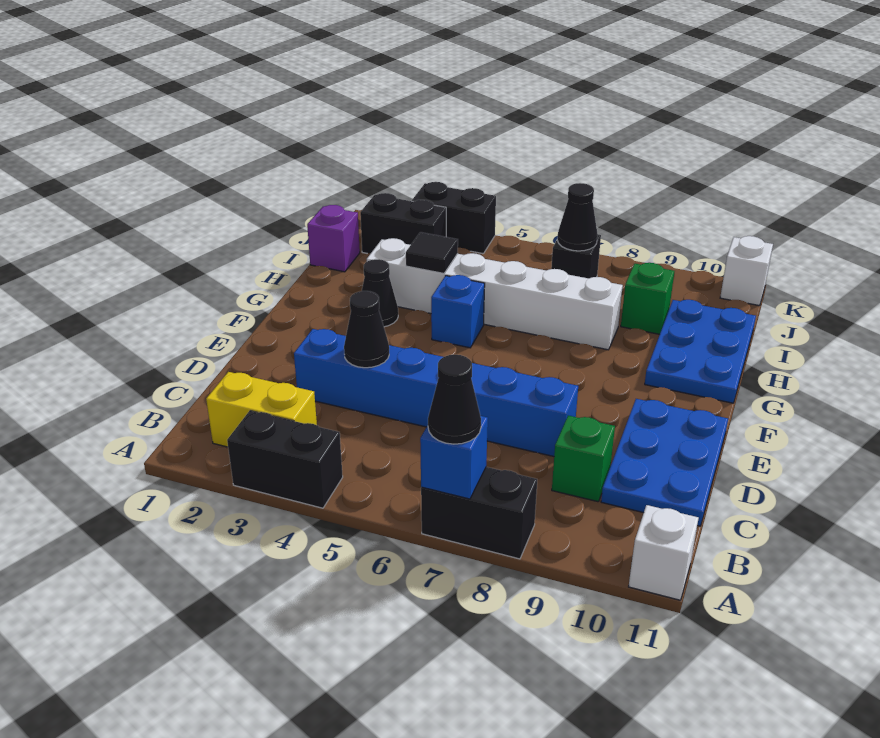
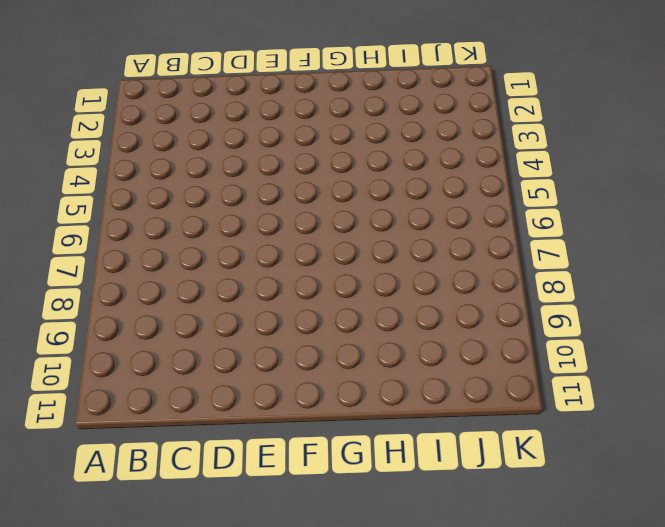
none -> black brick A3:A4 level 1
none -> black brick A7:A8 level 1
none -> white brick A11 level 1

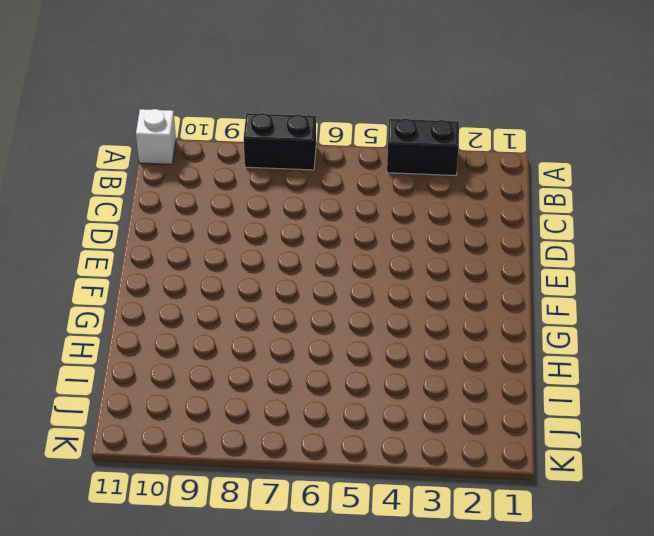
none -> yellow brick B2:B3 level 1
none -> green brick C9 level 1
none -> blue plate C10:E11 level 1

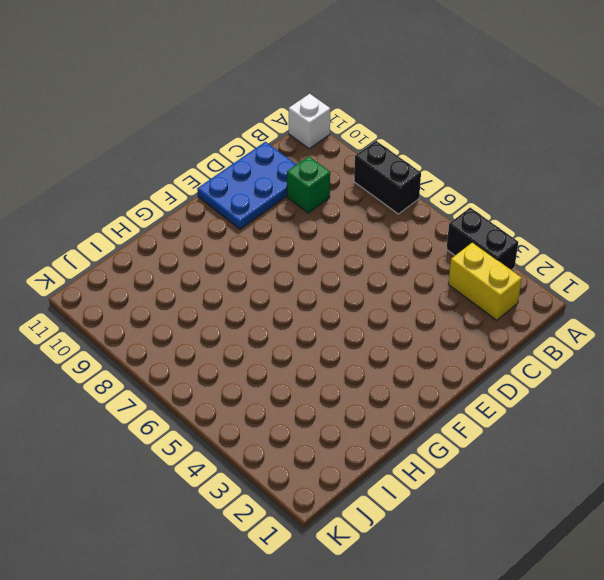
none -> blue brick D3:D8 level 1
none -> black cone G3 level 1
none -> blue brick G5 level 1

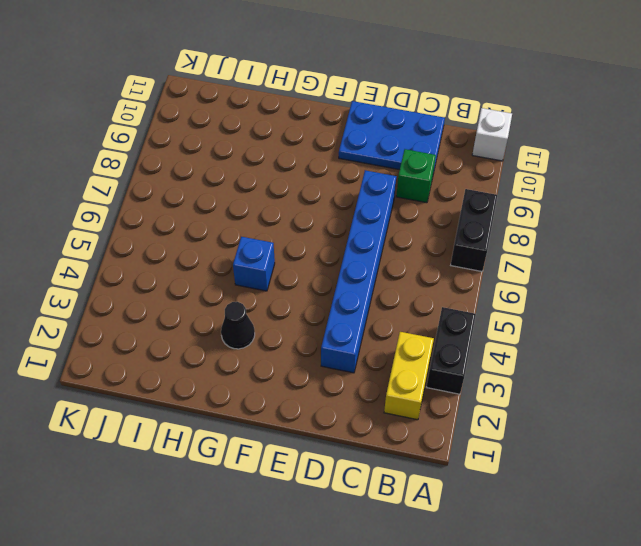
none -> blue plate G10:I11 level 1
none -> white brick H3:H8 level 1
none -> purple brick I1 level 1

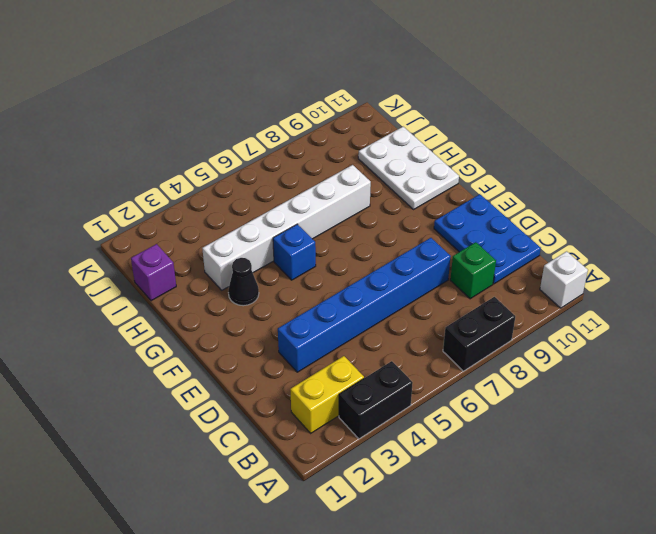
white plate G10:I11 level 1 -> blue plate G10:I11 level 1
none -> green brick I9 level 1
none -> black brick J2:J3 level 1
none -> black brick J7 level 1

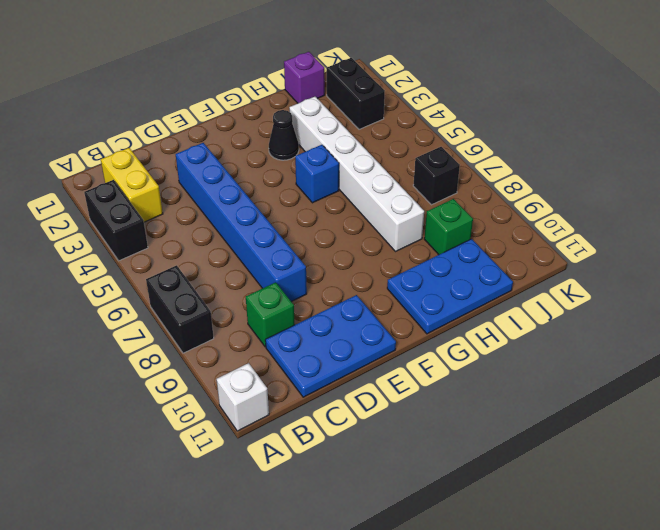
none -> black brick K3:K4 level 1
none -> white brick K11 level 1
none -> blue brick A7 level 2

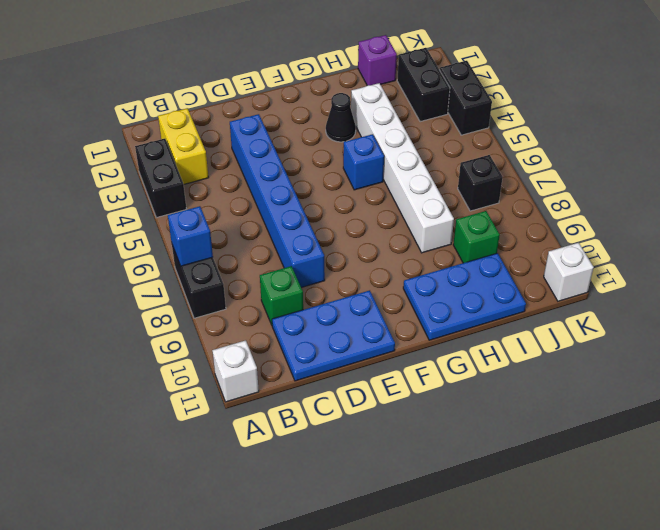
none -> black cone D4 level 2
none -> black tile H4 level 2
none -> black cone J7 level 2

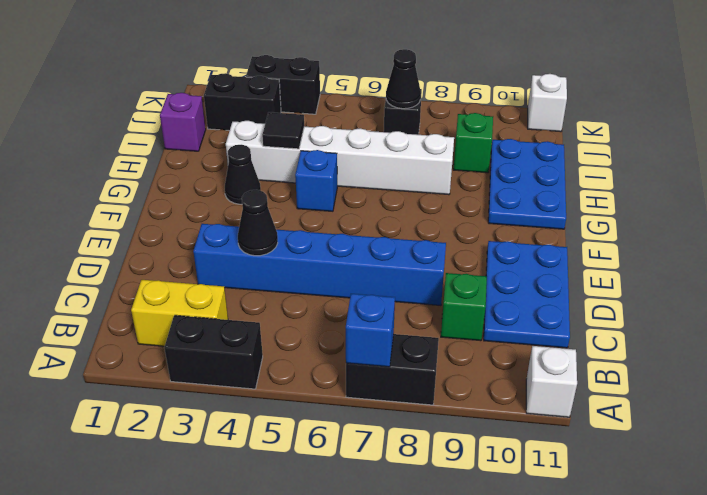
none -> black cone A7 level 3

